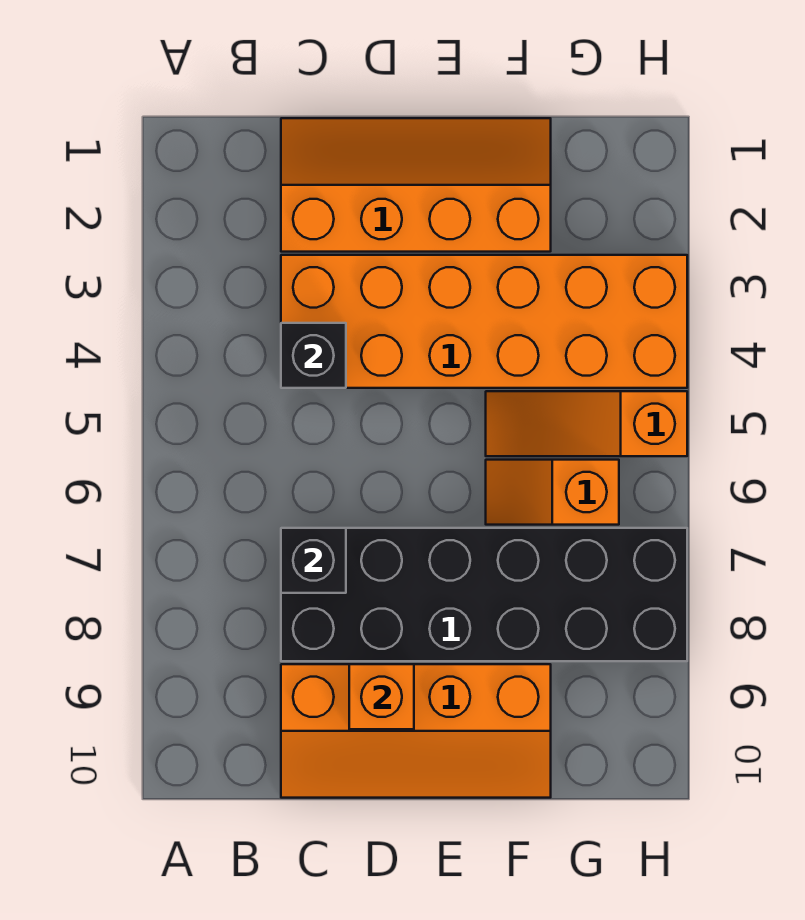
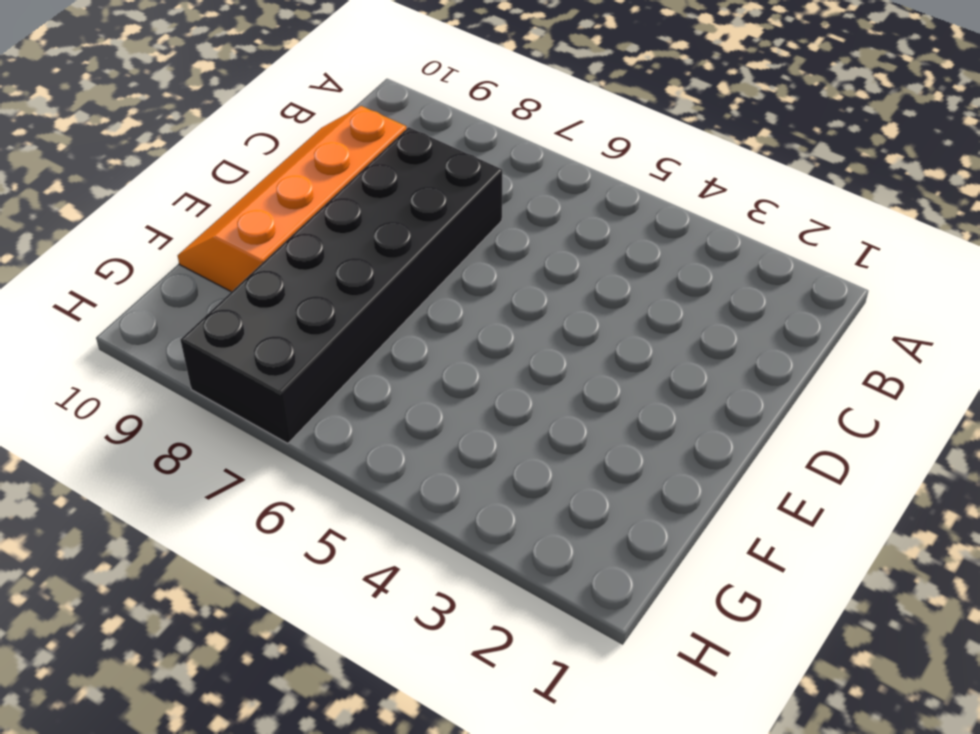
none -> orange slope C1:F2 level 1 top 2
none -> orange brick C3:H4 level 1

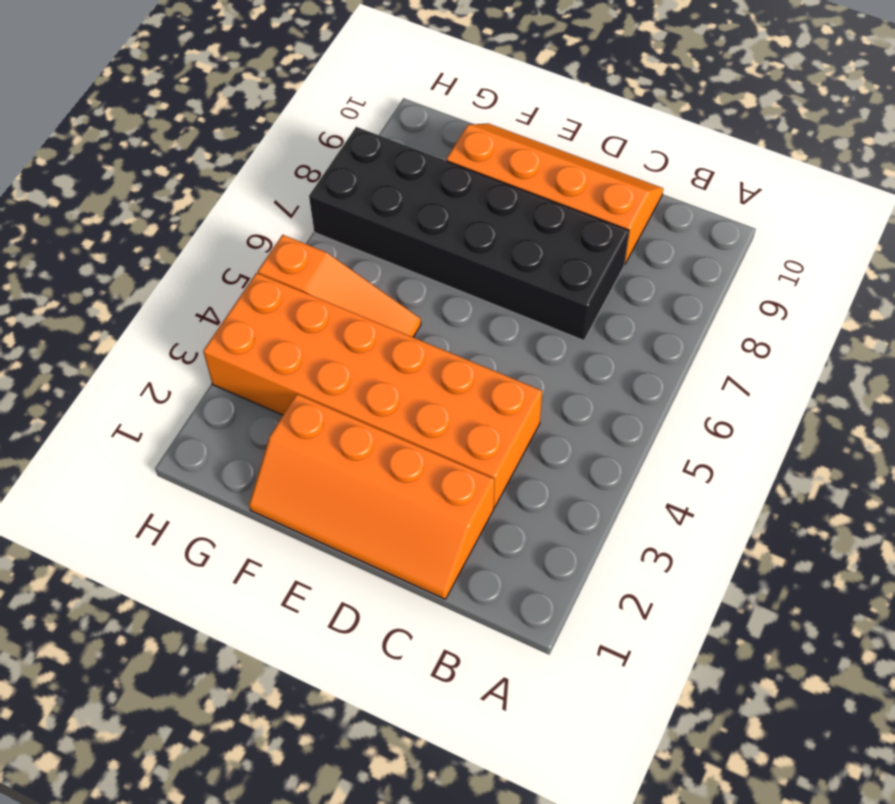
none -> orange slope F6:G6 level 1 top G
none -> black brick C4 level 2

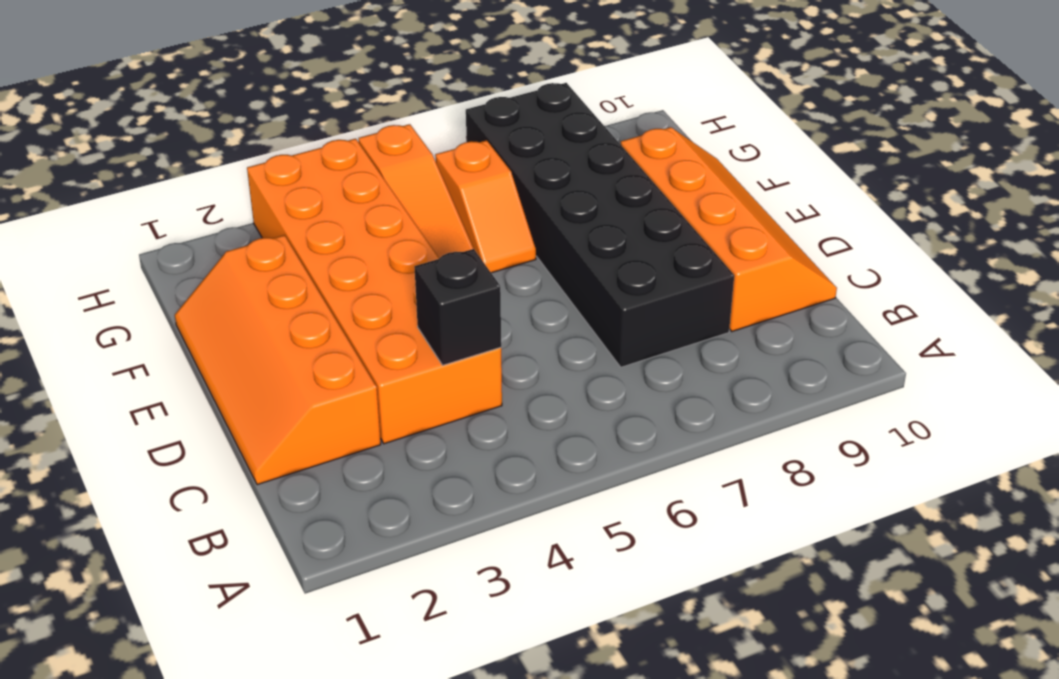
none -> black brick C7 level 2
none -> orange brick D9 level 2

